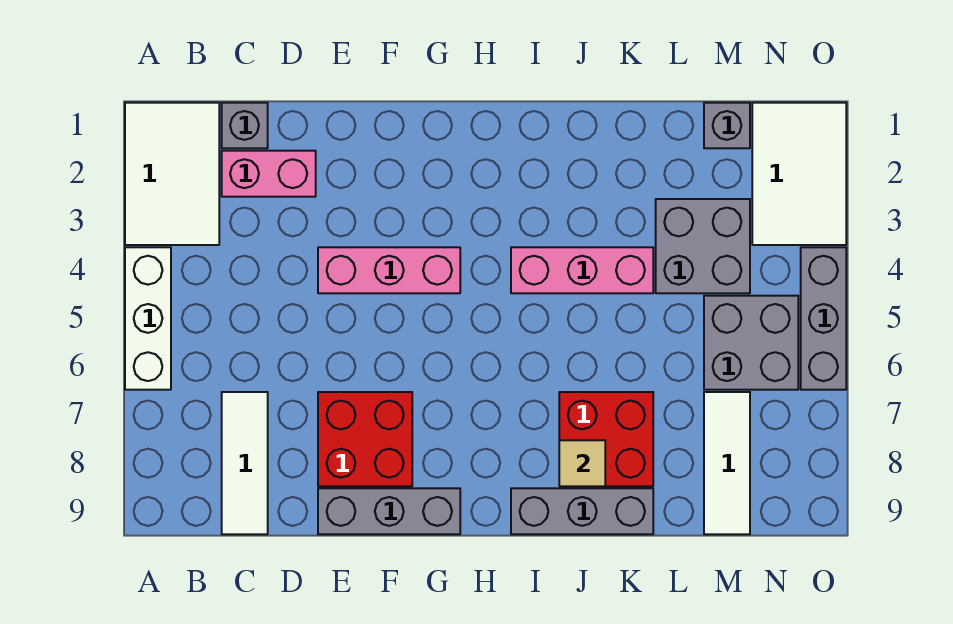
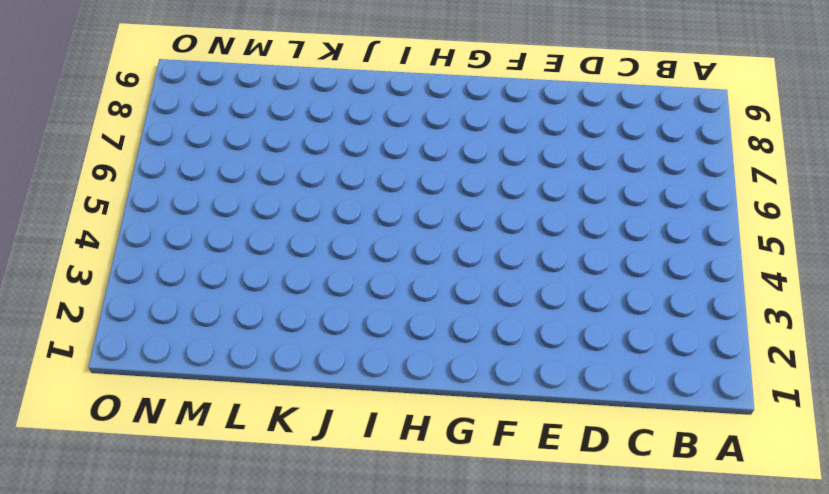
none -> white tile A1:B3 level 1
none -> white brick A4:A6 level 1
none -> grey brick C1 level 1

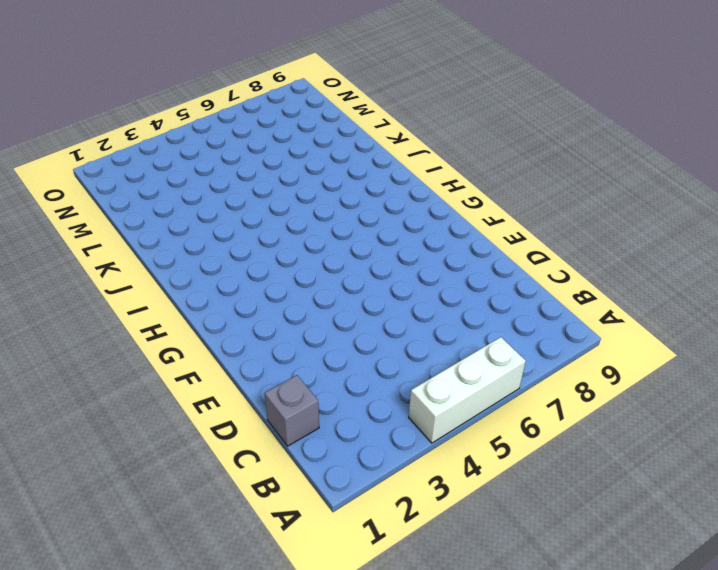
none -> white tile A1:B3 level 1
none -> pink brick C2:D2 level 1
none -> white tile C7:C9 level 1

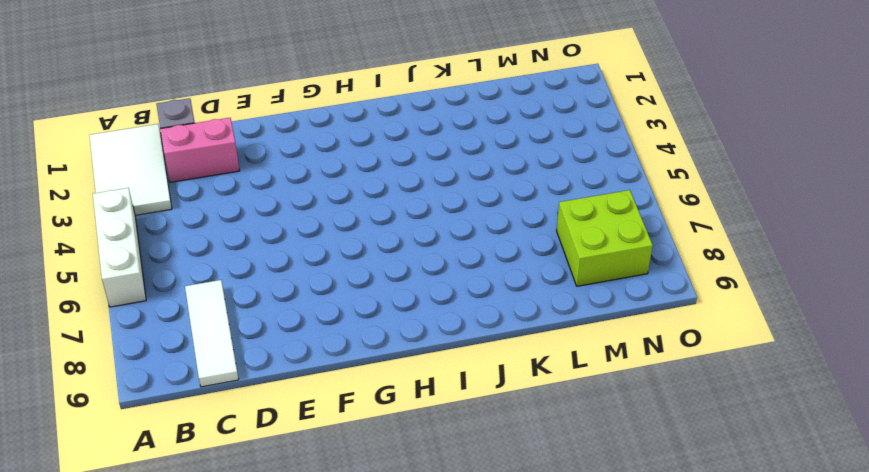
lime brick M7:N8 level 1 -> white tile M7:M9 level 1
none -> pink brick E4:G4 level 1
none -> red brick E7:F8 level 1
none -> grey brick E9:G9 level 1

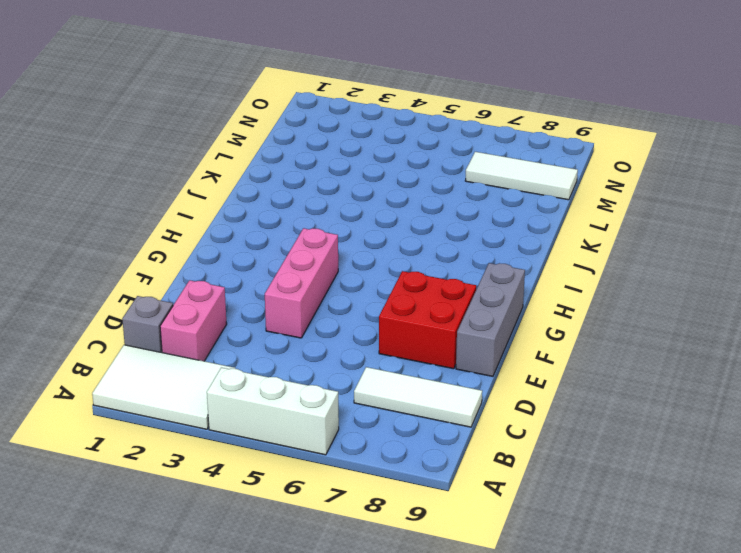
none -> pink brick I4:K4 level 1
none -> grey brick I9:K9 level 1
none -> red brick J7:K8 level 1

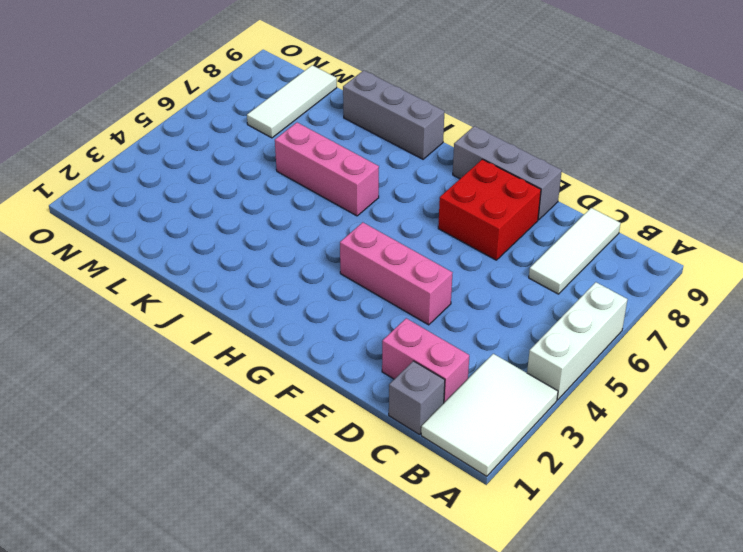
pink brick I6:K6 level 1 -> pink brick I4:K4 level 1
none -> red brick J7:K8 level 1
none -> grey brick L3:M4 level 1
none -> grey brick M1 level 1

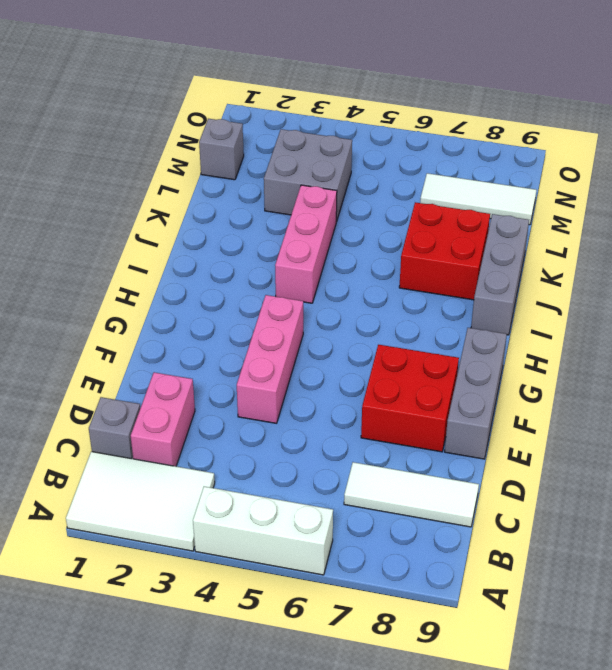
none -> grey brick M5:N6 level 1
none -> white tile N1:O3 level 1
none -> grey brick O4:O6 level 1

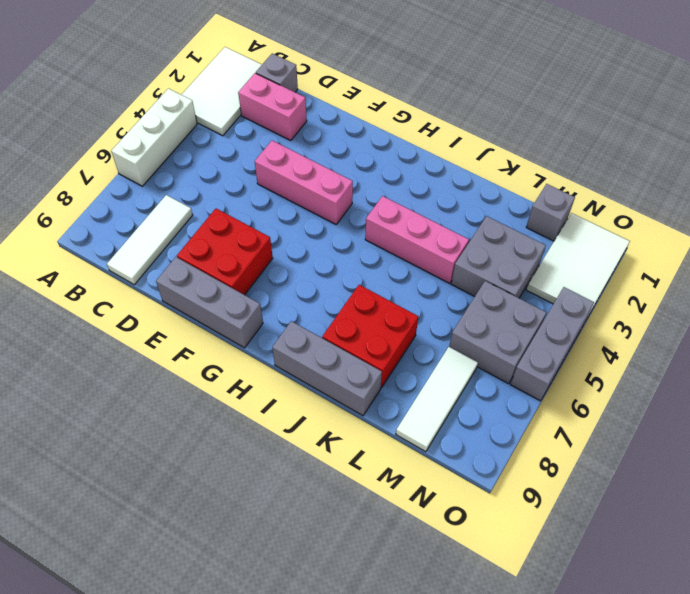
none -> tan tile J8 level 2

